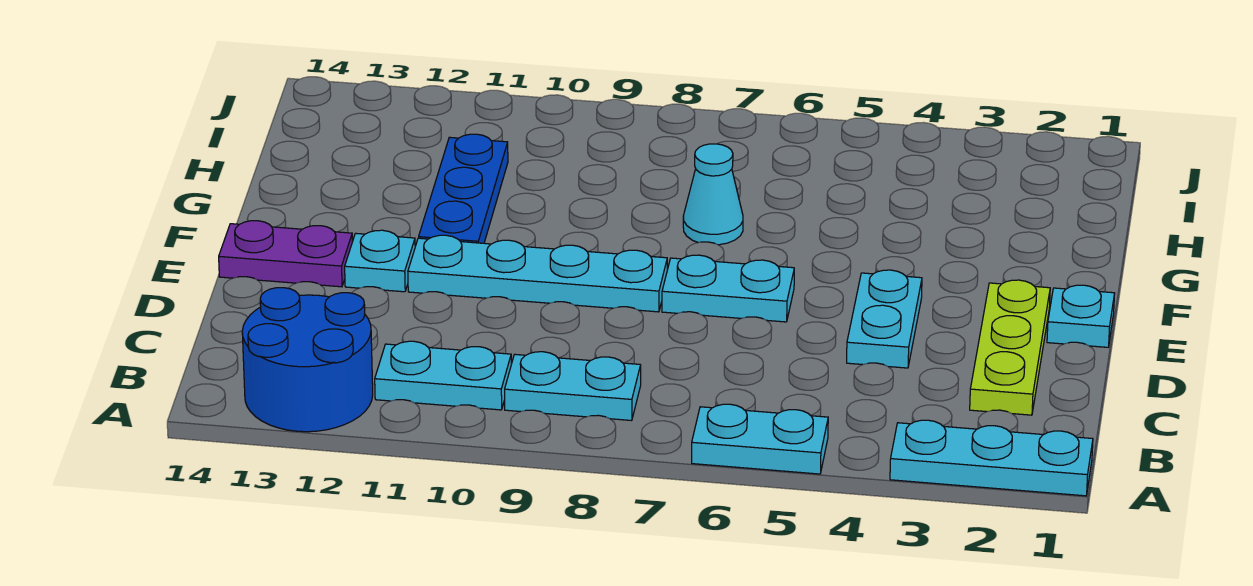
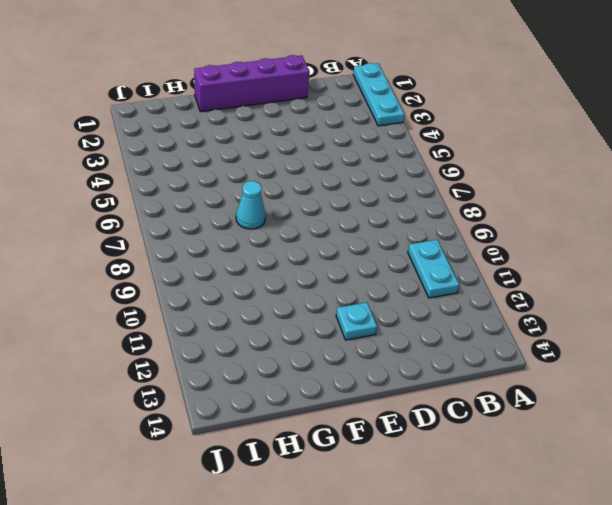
purple brick D1:G1 level 1 -> cyan plate E1 level 1
none -> cyan plate A5:A6 level 1
none -> blue round brick A12:B13 level 1
none -> cyan plate B8:B9 level 1

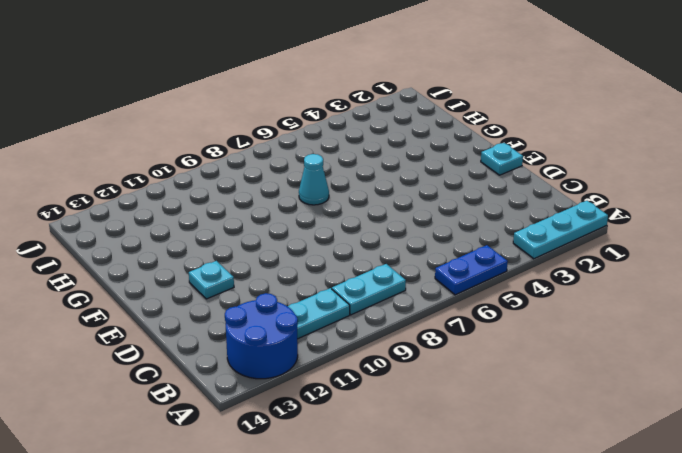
blue plate A5:A6 level 1 -> cyan plate A5:A6 level 1
none -> lime plate C2:E2 level 1
none -> cyan plate D4:E4 level 1
none -> cyan plate E6:E7 level 1

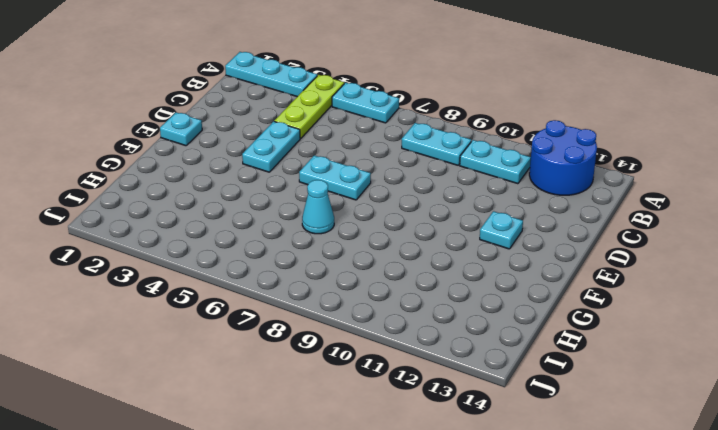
lime plate A4:C4 level 1 -> lime plate C2:E2 level 1
none -> cyan plate E8:E11 level 1
none -> purple plate E13:E14 level 1
none -> blue plate F11:H11 level 1

